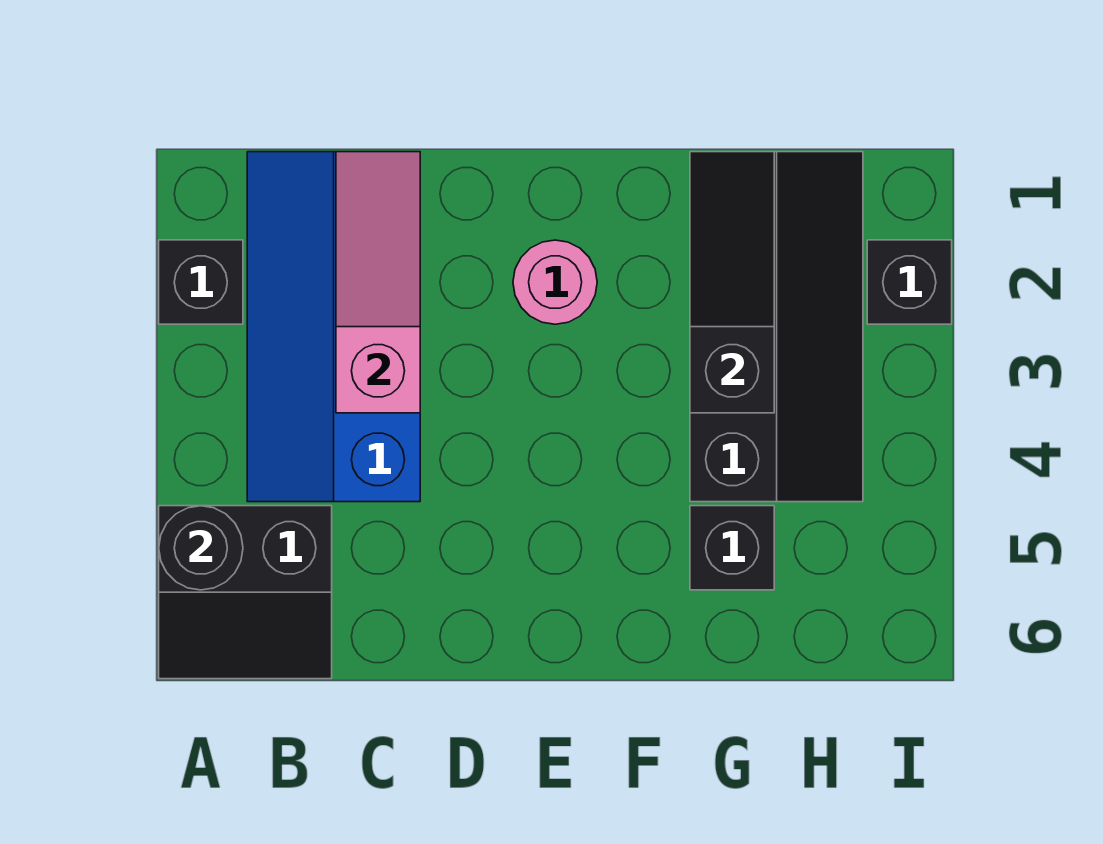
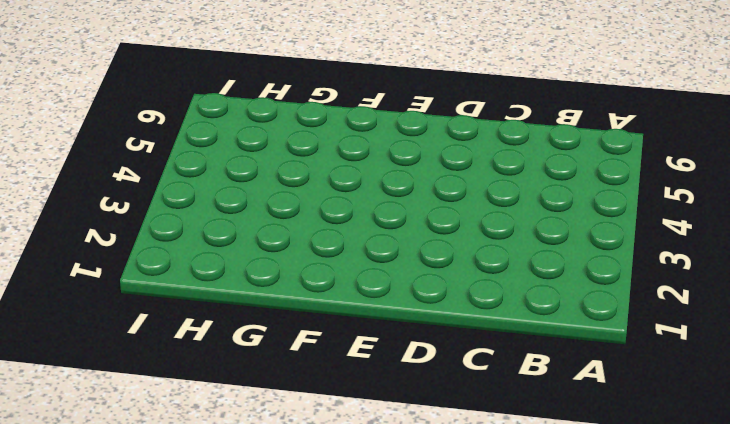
none -> black brick A2 level 1
none -> black slope A5:B6 level 1 top 5

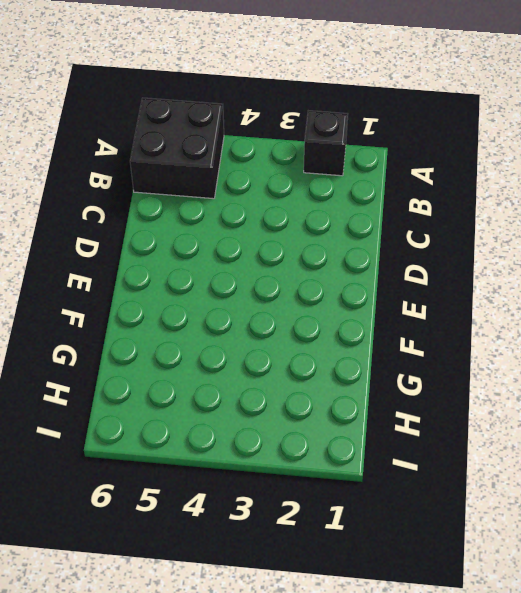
black brick A5:B6 level 1 -> black slope A5:B6 level 1 top 5
none -> blue slope B1:C4 level 1 top C
none -> pink round brick E2 level 1

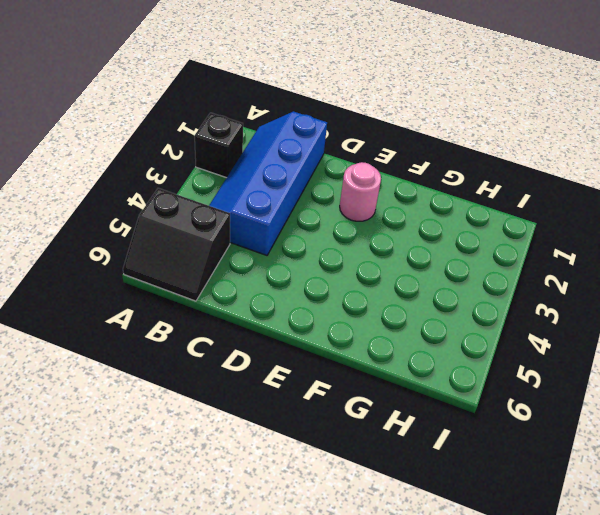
none -> black slope G1:H4 level 1 top G
none -> black brick G5 level 1

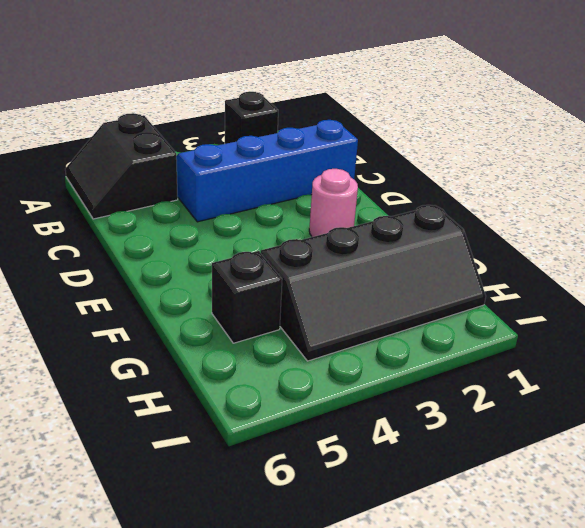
none -> black brick I2 level 1
none -> black round brick A5 level 2

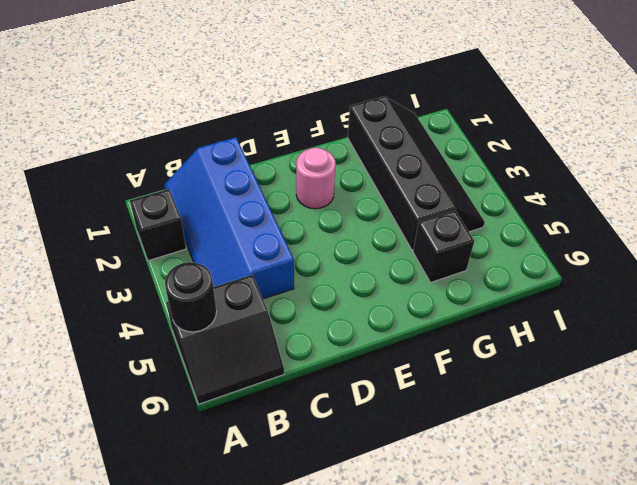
none -> black brick I2 level 1
none -> pink slope C1:C3 level 2 top 3

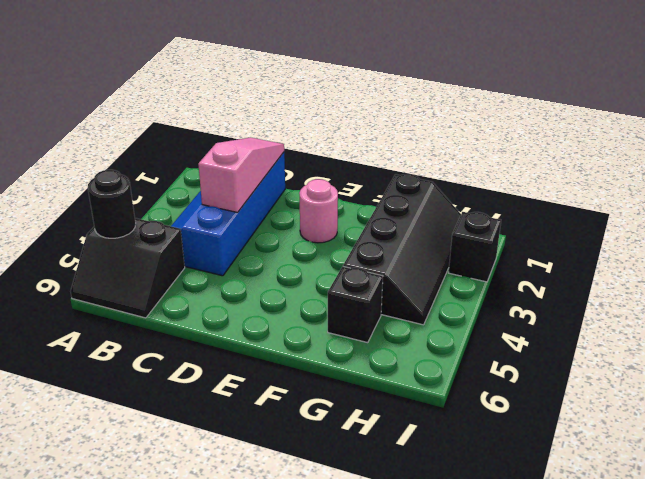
none -> black brick A2 level 1
none -> black slope G1:G3 level 2 top 3

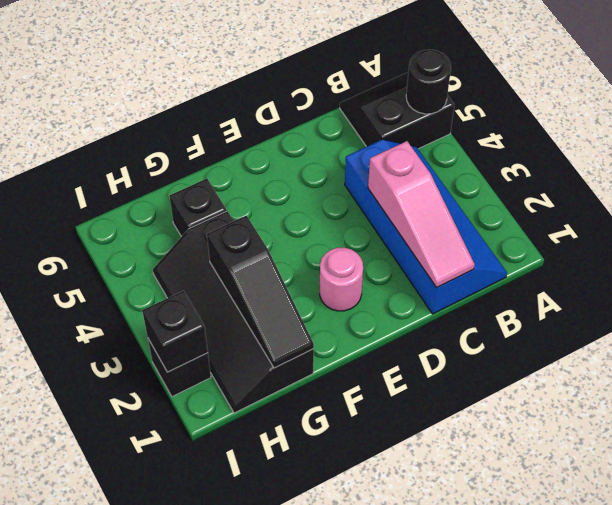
black brick I2 level 2 -> black brick A2 level 1

